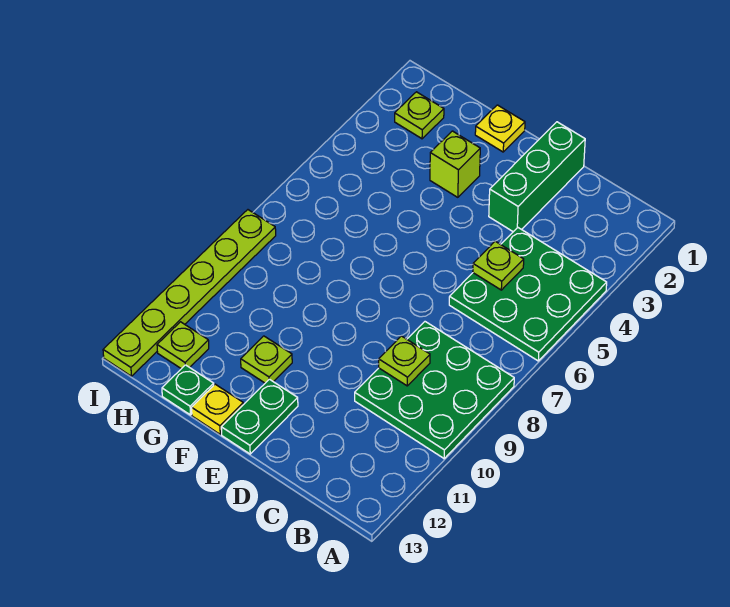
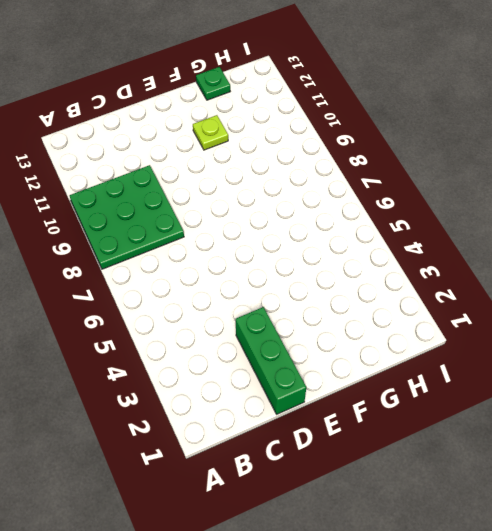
none -> green plate A4:C6 level 1
none -> green plate E12:E13 level 1
none -> yellow plate F1 level 1

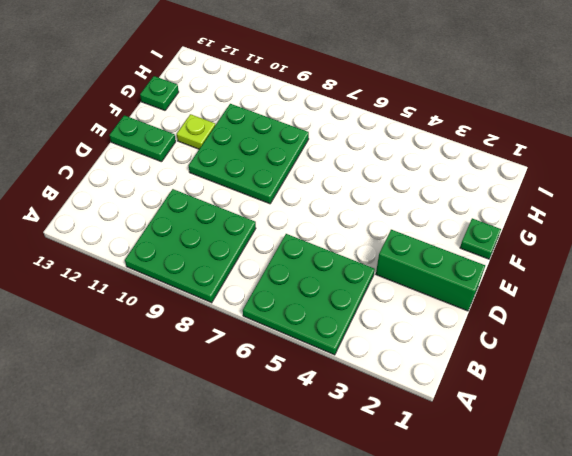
green plate E8:G10 level 1 -> none
green plate F1 level 1 -> yellow plate F1 level 1
none -> lime brick F3 level 1
none -> yellow plate F13 level 1
none -> lime plate H2 level 1

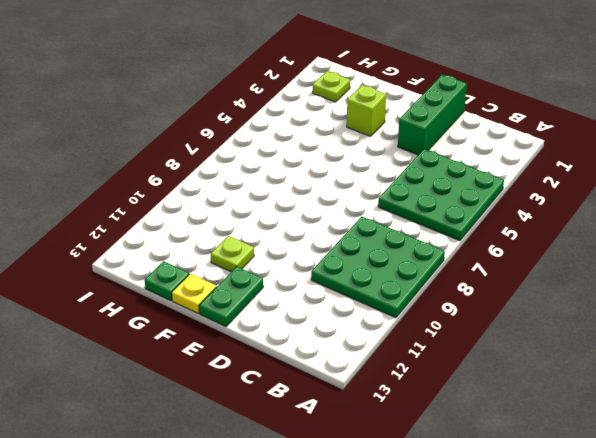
none -> yellow plate F1 level 1
none -> lime plate H12 level 1
none -> lime plate I8:I13 level 1

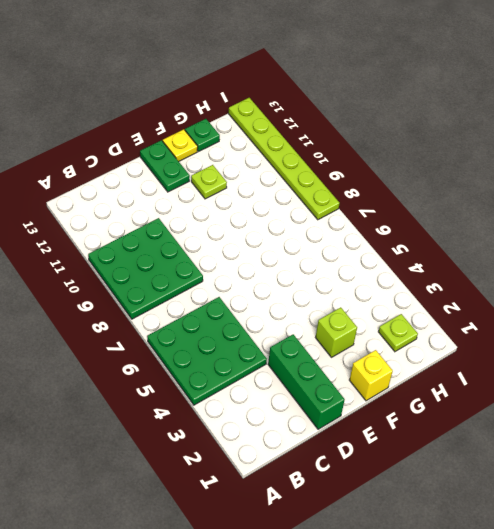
yellow brick F1 level 1 -> yellow plate F1 level 1
none -> lime plate H12 level 1
none -> lime plate C5 level 2
none -> lime plate C9 level 2

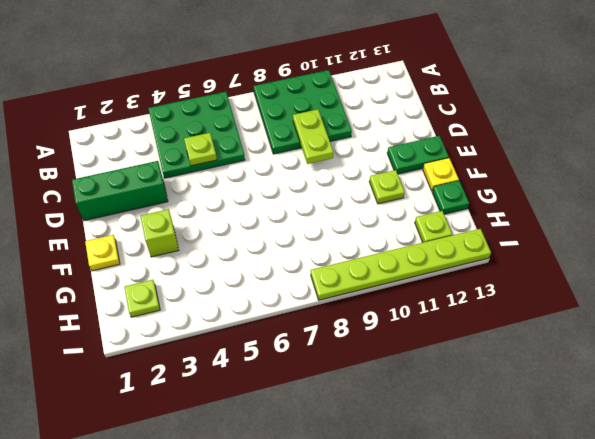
lime plate C9:D9 level 2 -> lime plate C9 level 2

